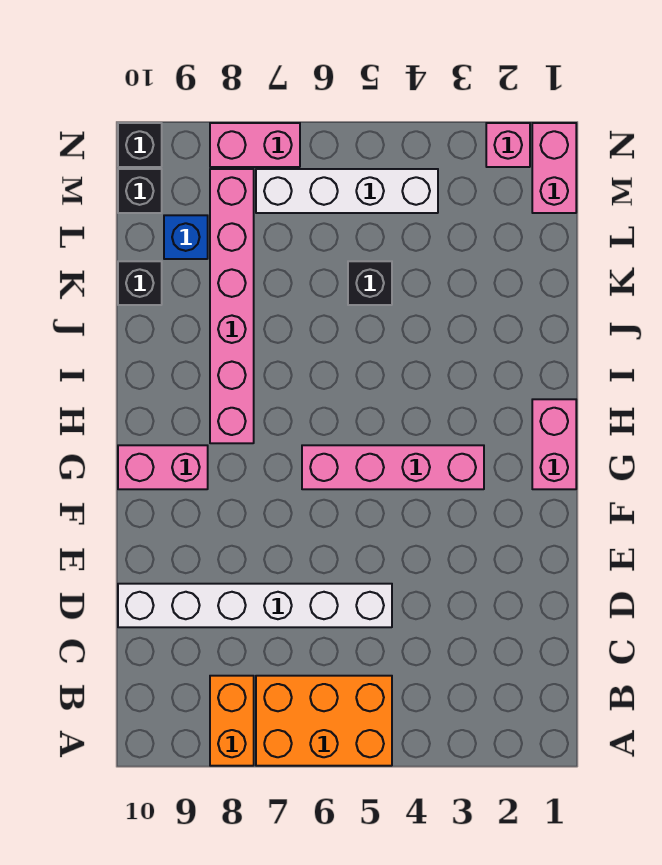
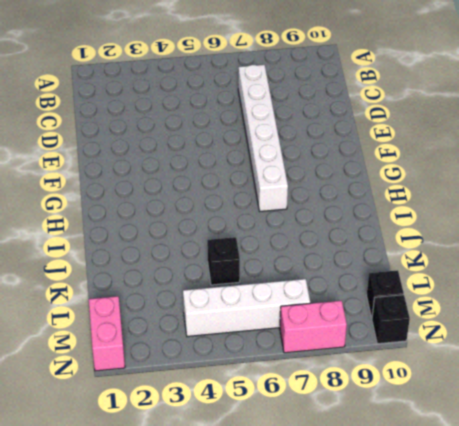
white brick C7:H7 level 1 -> white brick D5:D10 level 1
none -> orange brick A5:B7 level 1
none -> orange brick A8:B8 level 1
none -> pink brick G1:H1 level 1

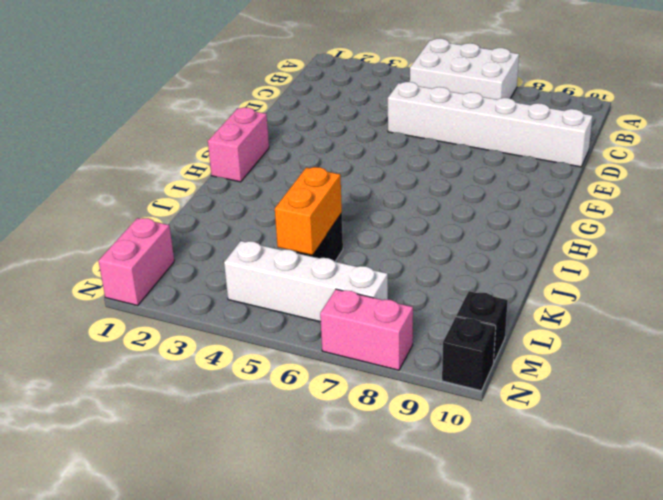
white brick A5:B7 level 1 -> orange brick A5:B7 level 1
orange brick K5:L5 level 2 -> orange brick A8:B8 level 1
none -> pink brick G3:G6 level 1
none -> pink brick G9:G10 level 1
none -> pink brick H8:M8 level 1

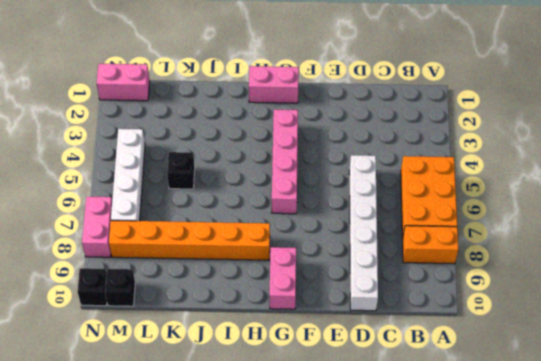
orange brick H8:M8 level 1 -> pink brick H8:M8 level 1
none -> black brick K10 level 1
none -> blue brick L9 level 1
none -> pink brick N2 level 1

